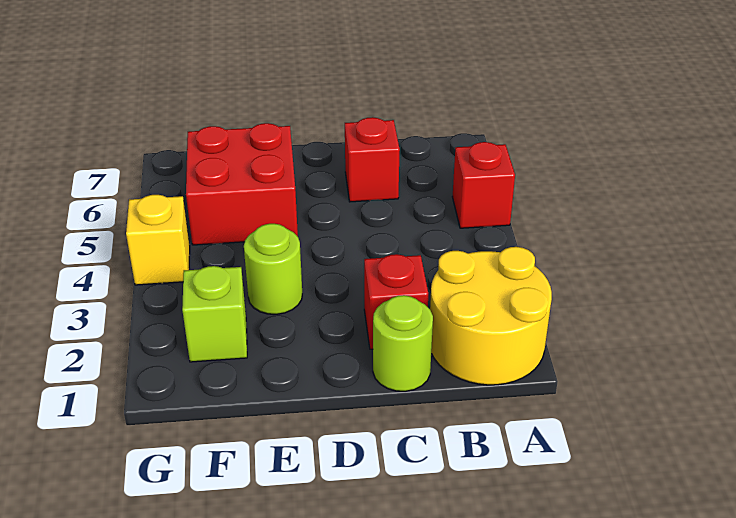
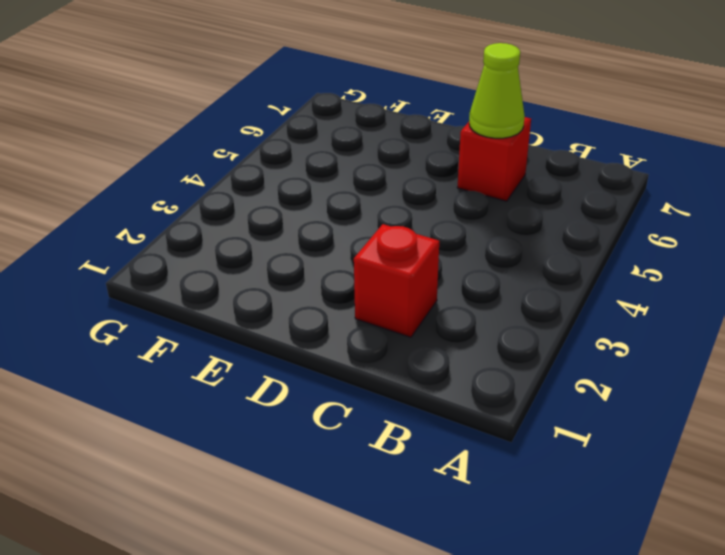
lime cone C6 level 2 -> none
none -> yellow round brick A1:B2 level 1
none -> red brick A5 level 1

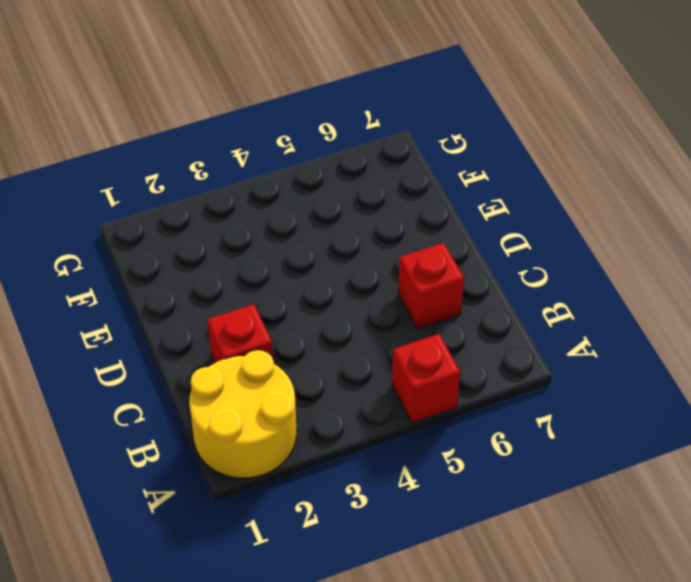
none -> lime round brick C1 level 1
none -> lime round brick E3 level 1

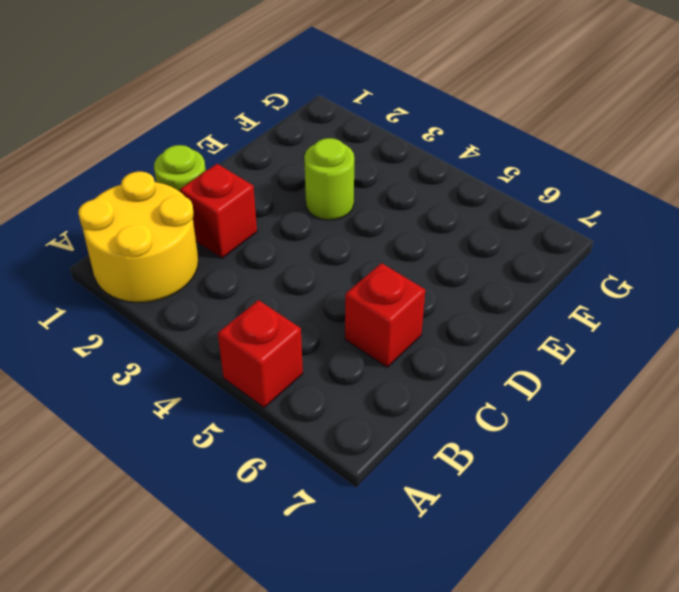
none -> red brick E5:F6 level 1
none -> lime brick F2 level 1

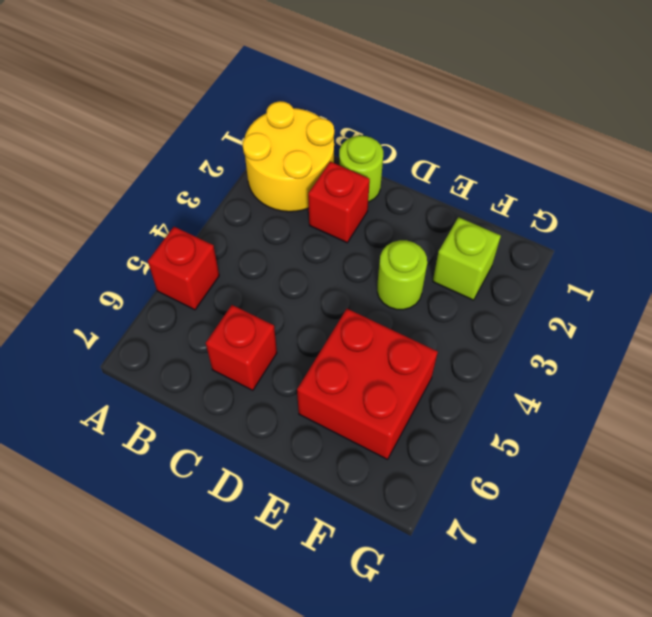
none -> yellow brick G4 level 1

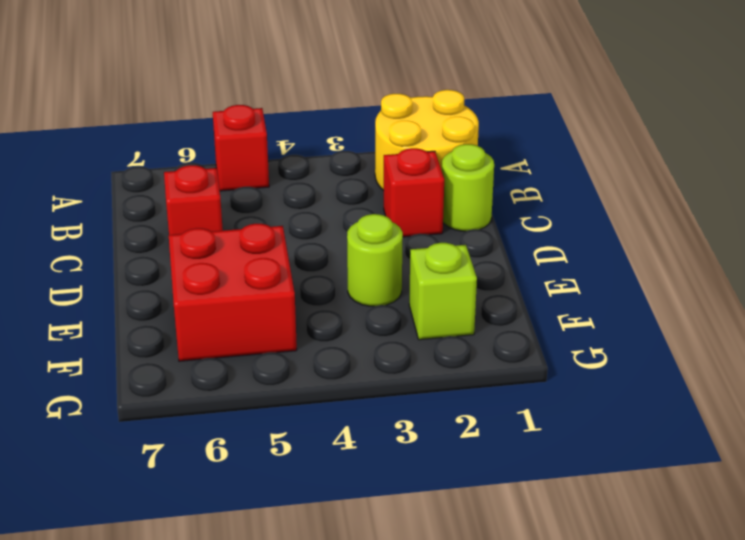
none -> yellow brick G4 level 1

